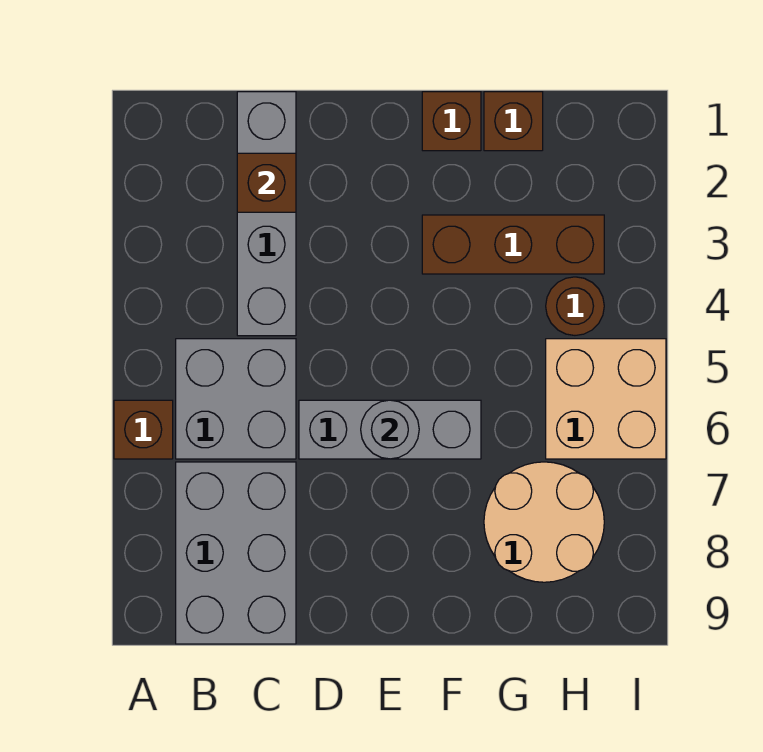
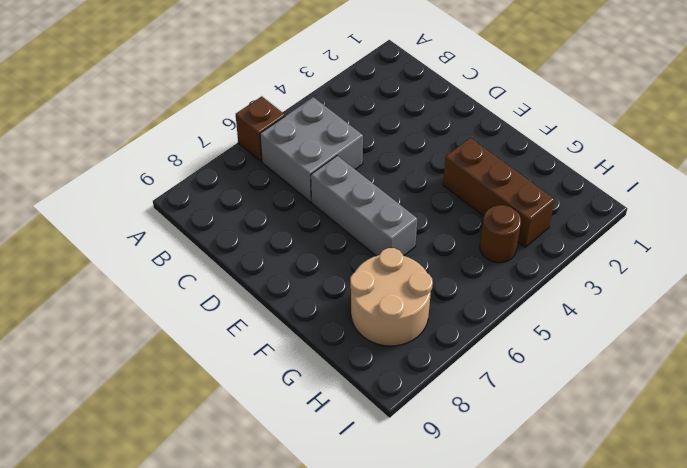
none -> grey brick B7:C9 level 1
none -> grey brick C1:C4 level 1
none -> brown brick F1 level 1

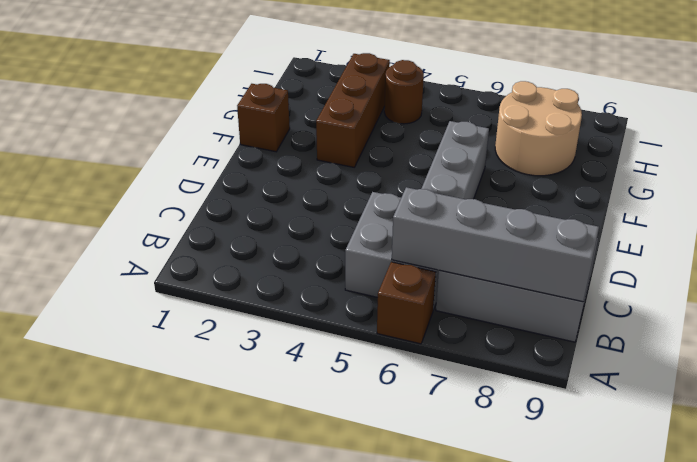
grey brick B6:B9 level 2 -> grey brick C1:C4 level 1
none -> brown brick G1 level 1
none -> tan brick H5:I6 level 1
none -> brown brick C2 level 2

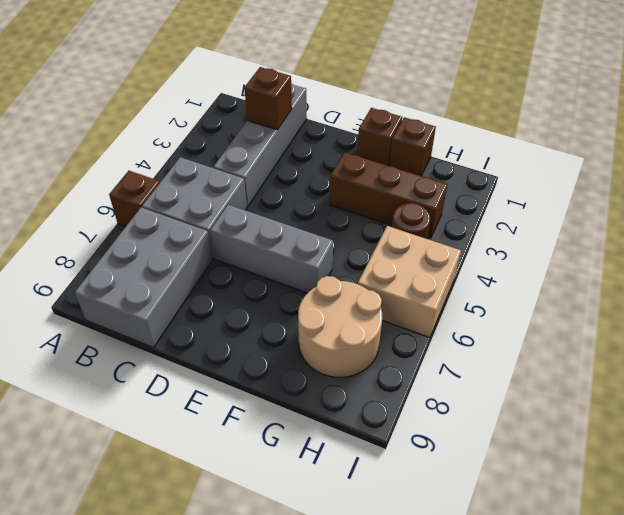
none -> grey round brick E6 level 2

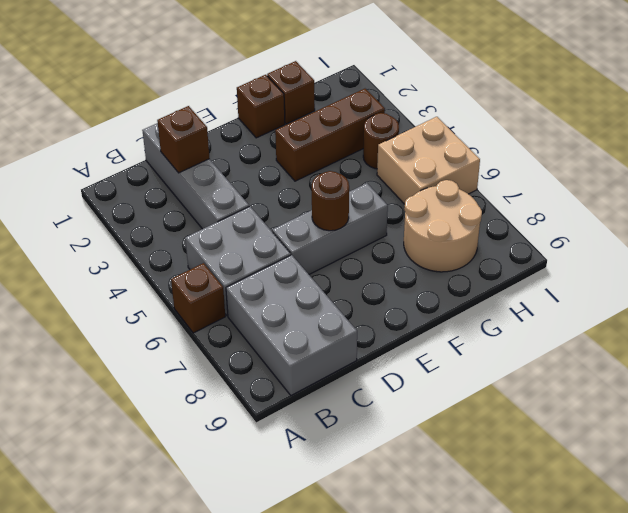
brown round brick E6 level 2 -> grey round brick E6 level 2

